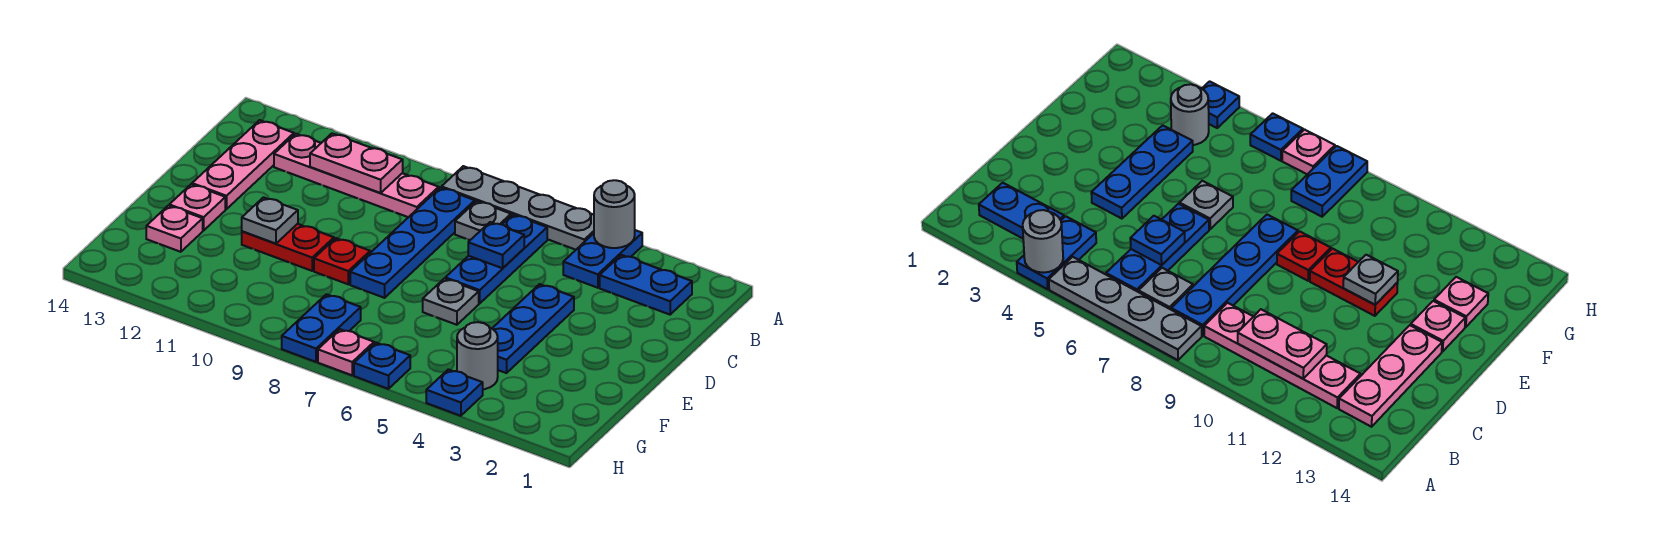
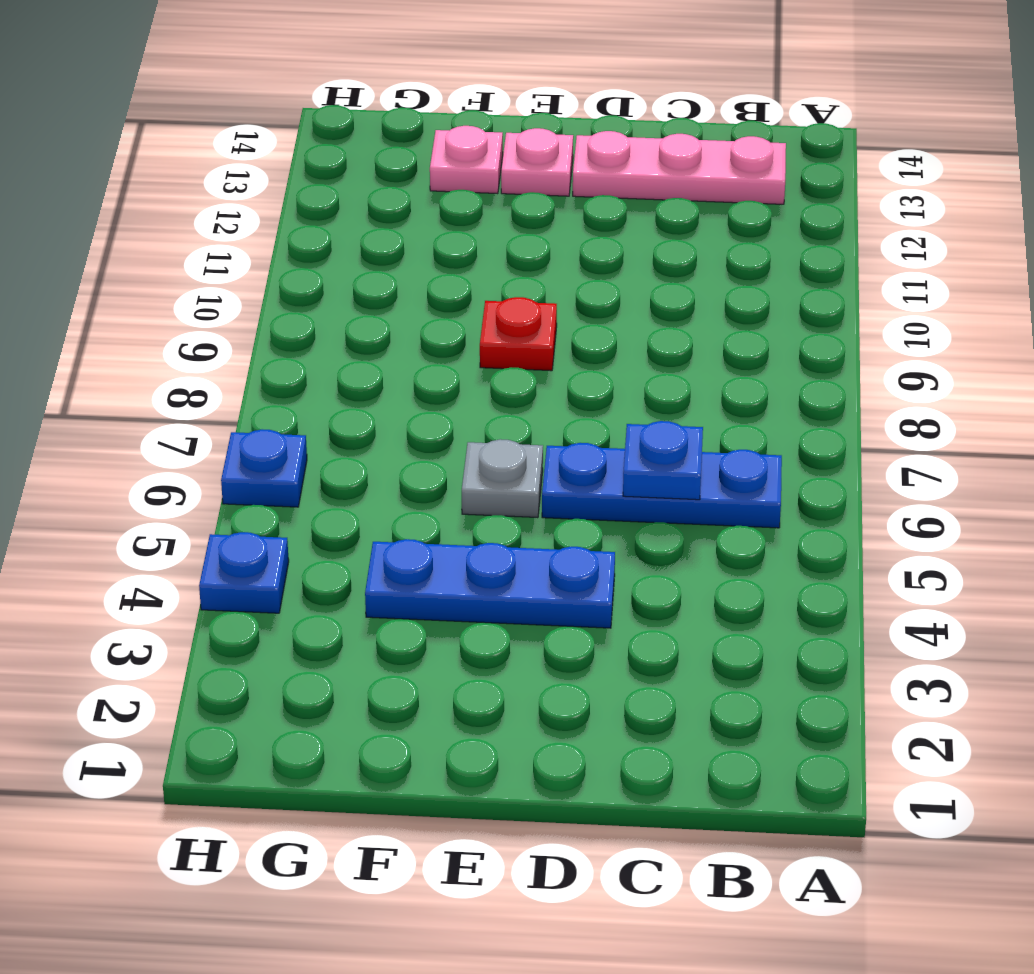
none -> blue plate A4:B4 level 1
none -> grey plate A5:A8 level 1
none -> blue plate B2:B3 level 1

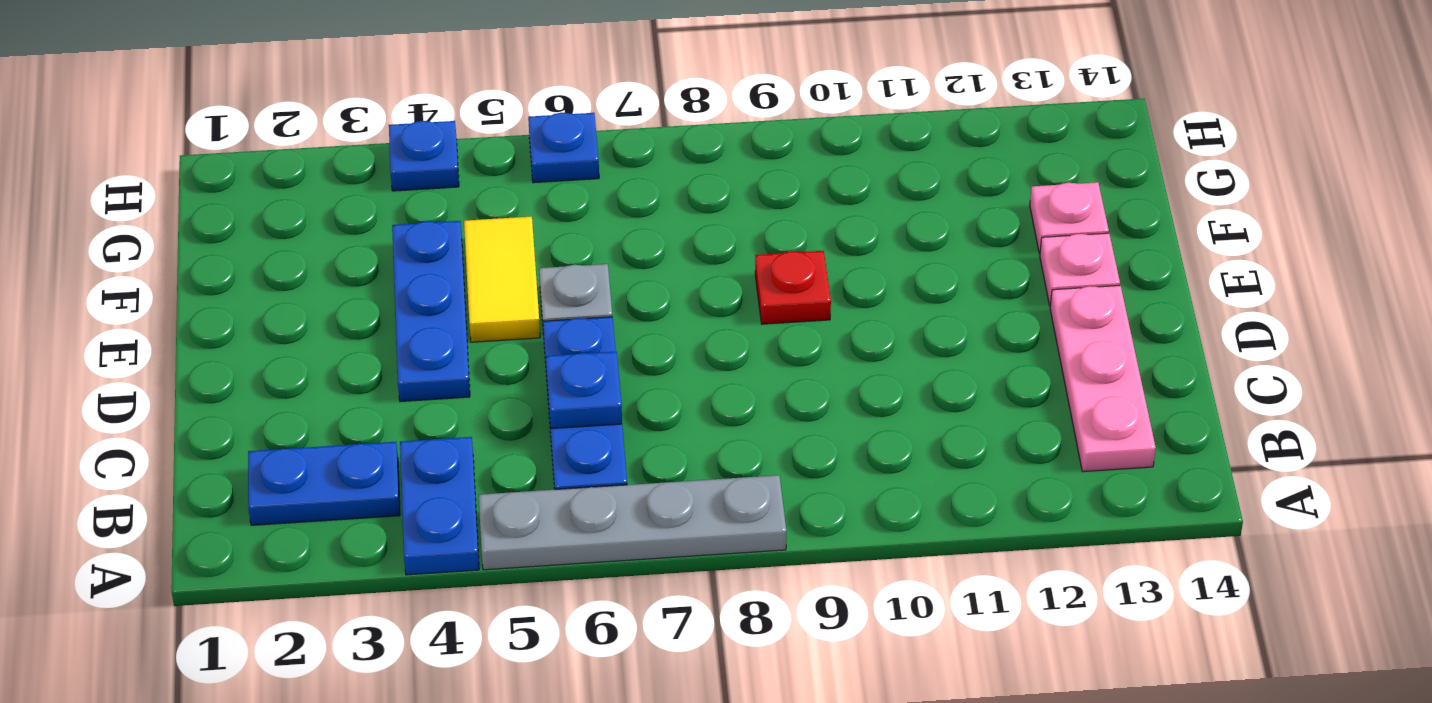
yellow tile E5:F5 level 1 -> none
none -> grey plate B7 level 1
none -> blue plate B8:E8 level 1
none -> pink plate B9:B12 level 1

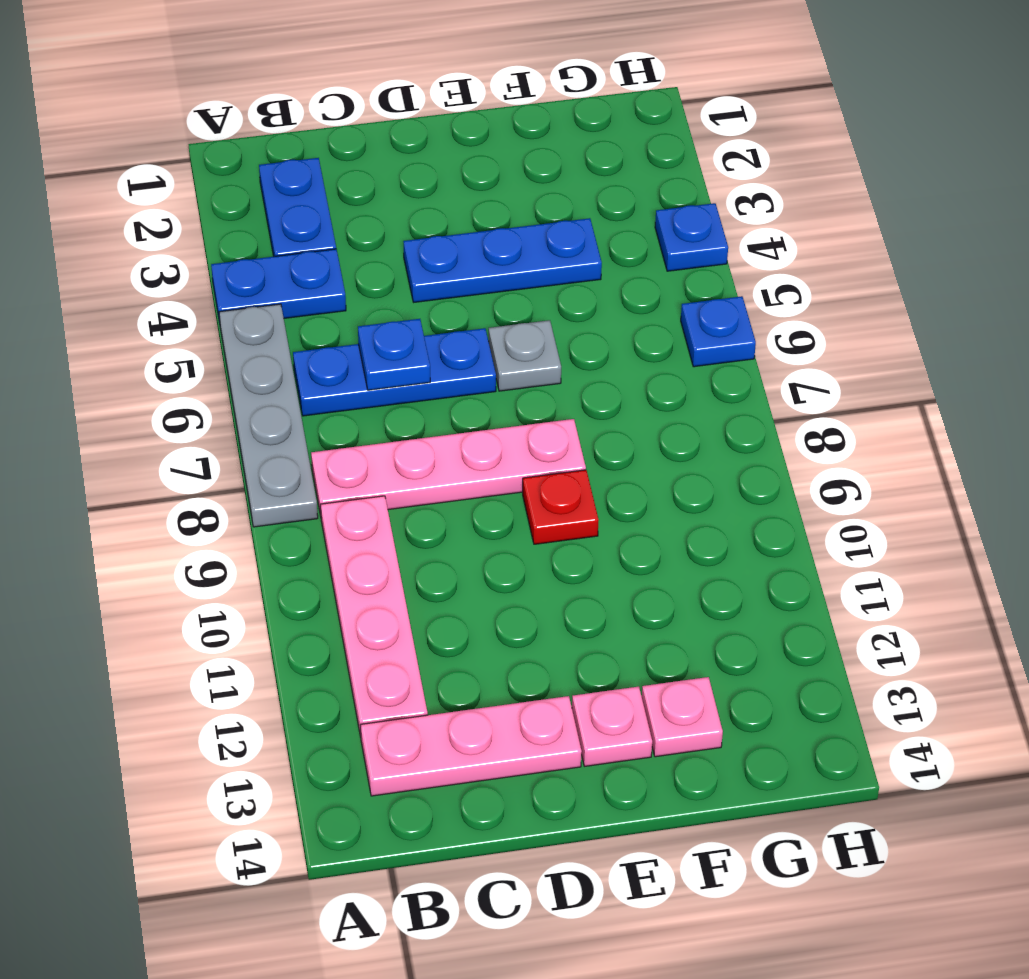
pink plate B8:E8 level 1 -> blue plate B8:E8 level 1
none -> grey plate B7 level 1
none -> red plate E10:E11 level 1
none -> grey round brick G4 level 1

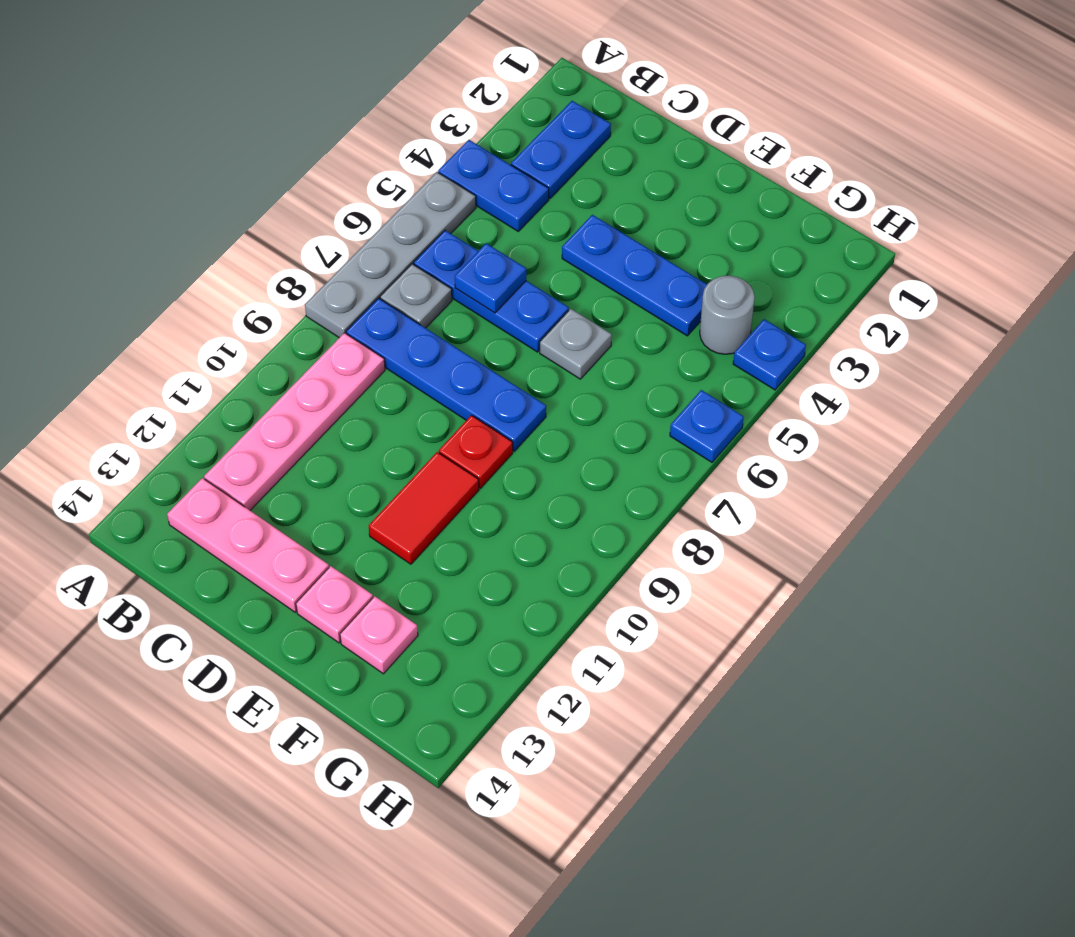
red tile E10:E11 level 1 -> red plate E10:E11 level 1
none -> blue plate G8:H8 level 1
none -> pink plate H7 level 1
none -> grey round brick A4 level 2

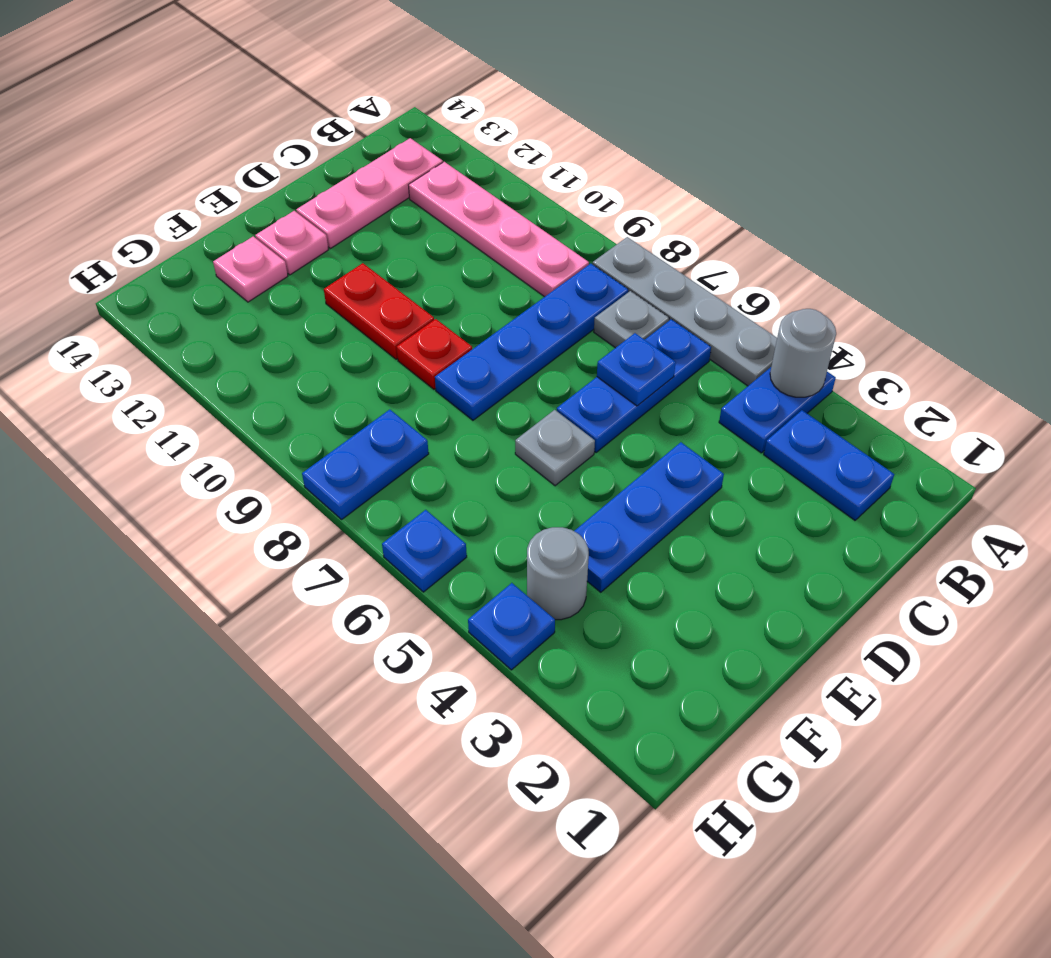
none -> pink plate H7 level 1
none -> pink plate B10:B11 level 2
none -> grey plate E11 level 2

